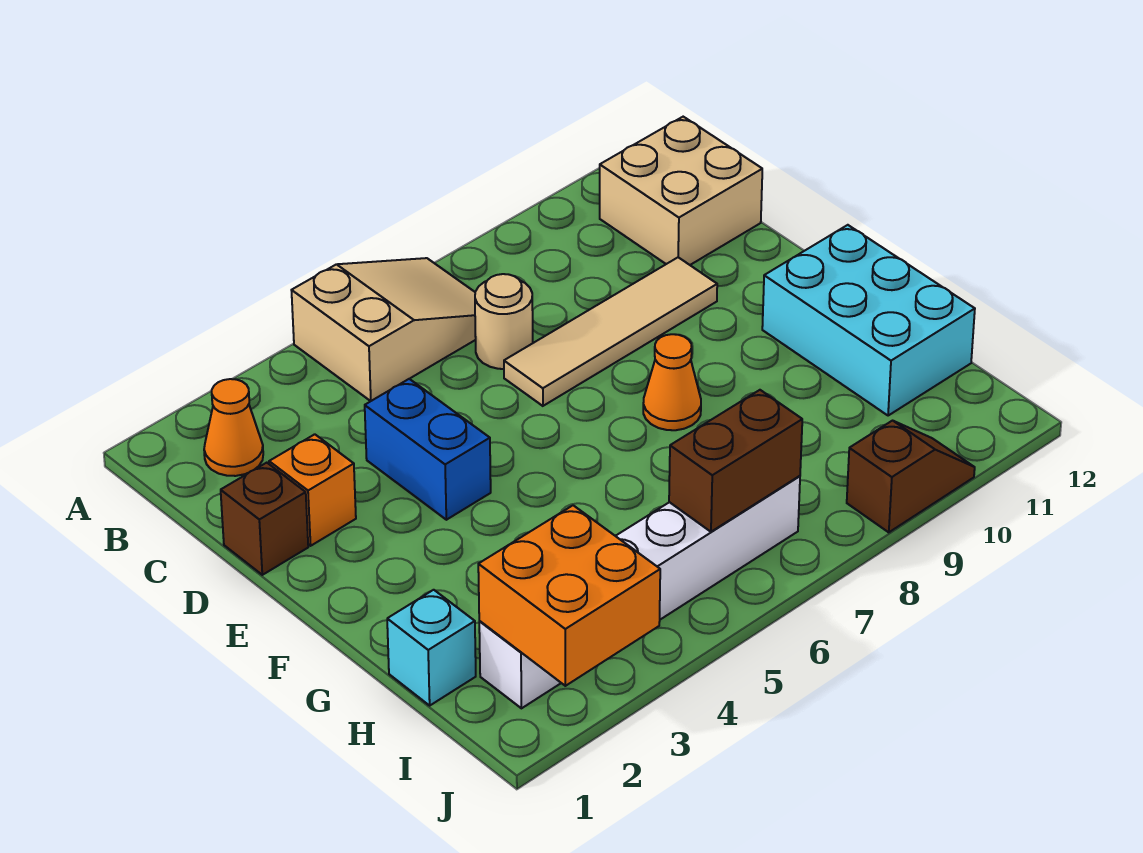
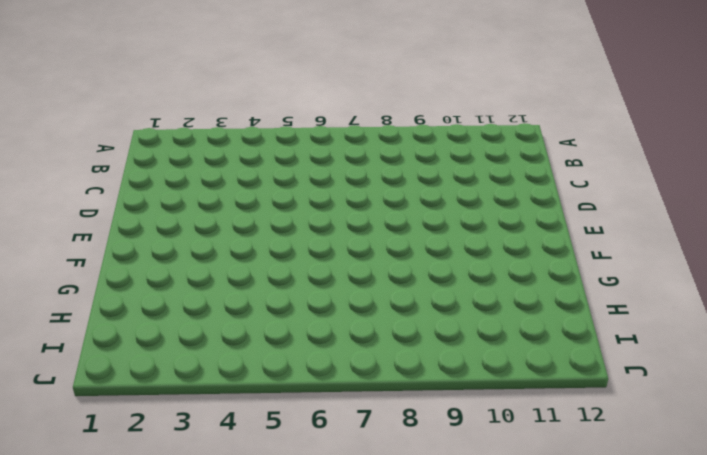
none -> tan slope A5:B7 level 1 top 5
none -> orange cone B2 level 1
none -> tan brick B11:C12 level 1

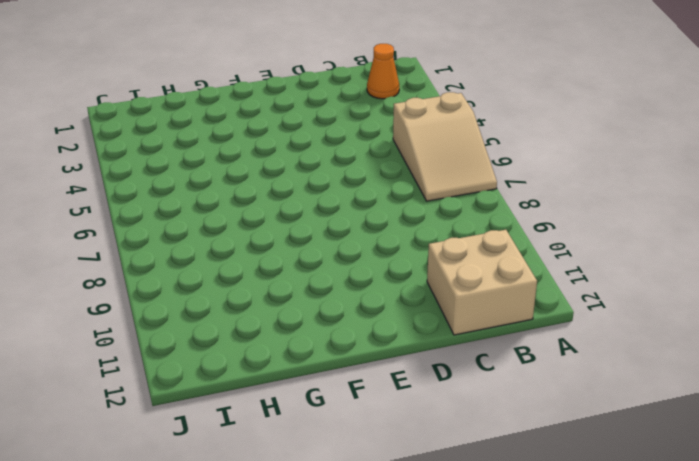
none -> tan round brick C7 level 1
none -> brown brick D1 level 1
none -> orange brick D2 level 1

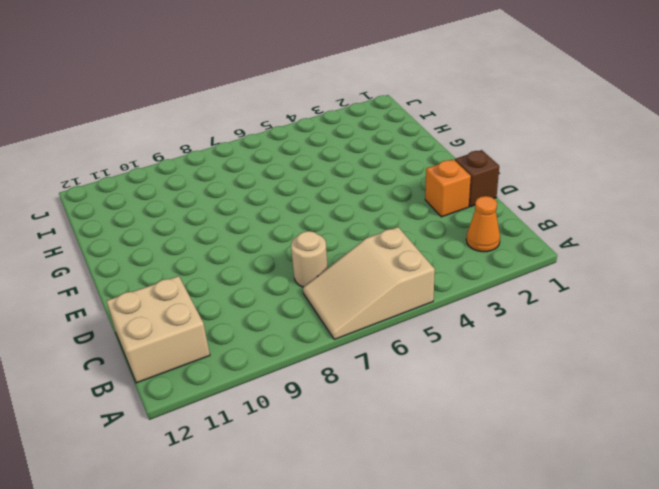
none -> blue brick D4:E4 level 1
none -> tan tile D7:D10 level 1
none -> orange cone F8 level 1

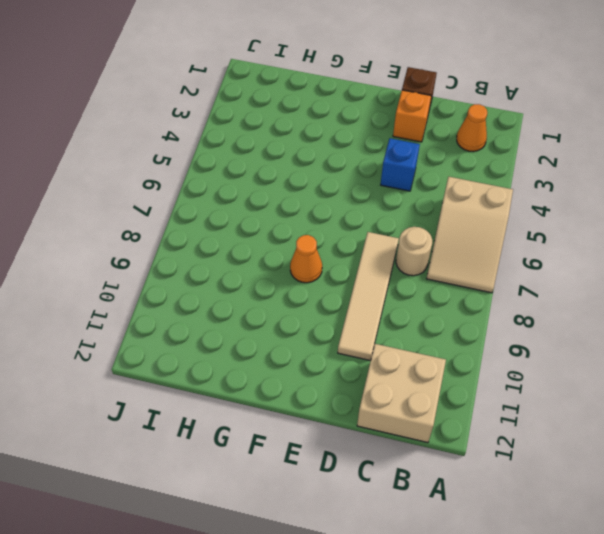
blue brick D4 level 1 -> blue brick D4:E4 level 1
none -> cyan brick F11:H12 level 1
none -> cyan brick H1 level 1
none -> white brick I2:I7 level 1

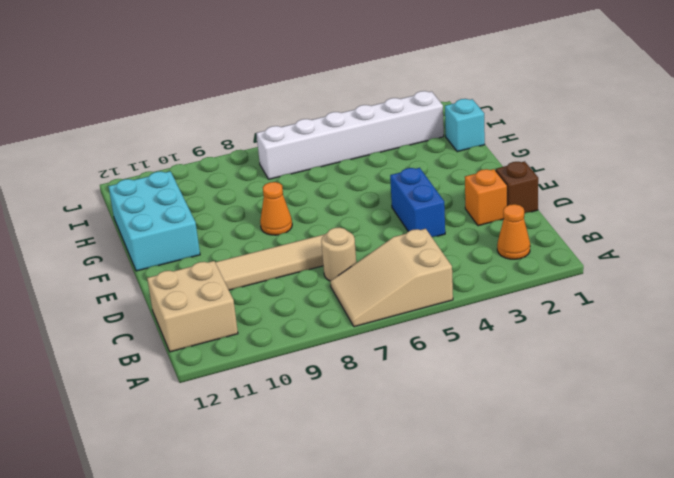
none -> brown slope J9:J10 level 1 top 9
none -> orange brick I2:J3 level 2
none -> brown brick I6:I7 level 2

